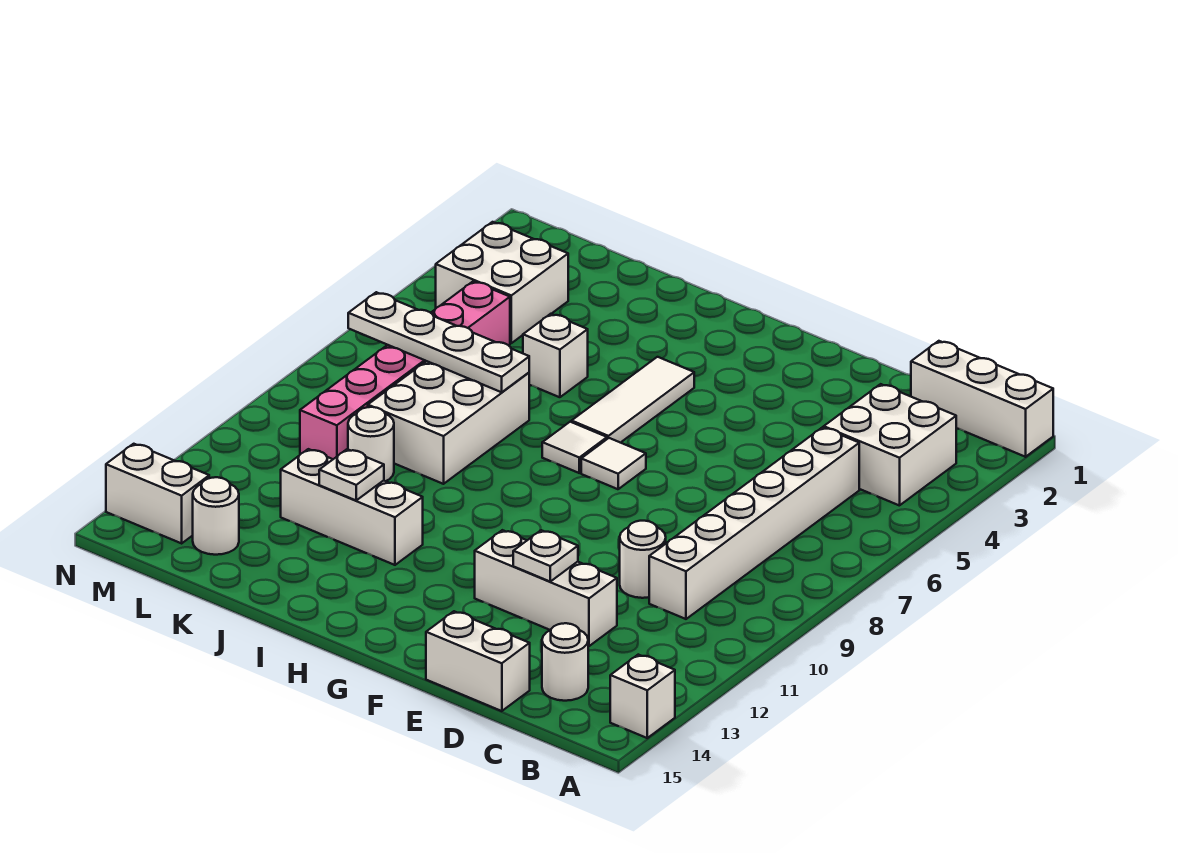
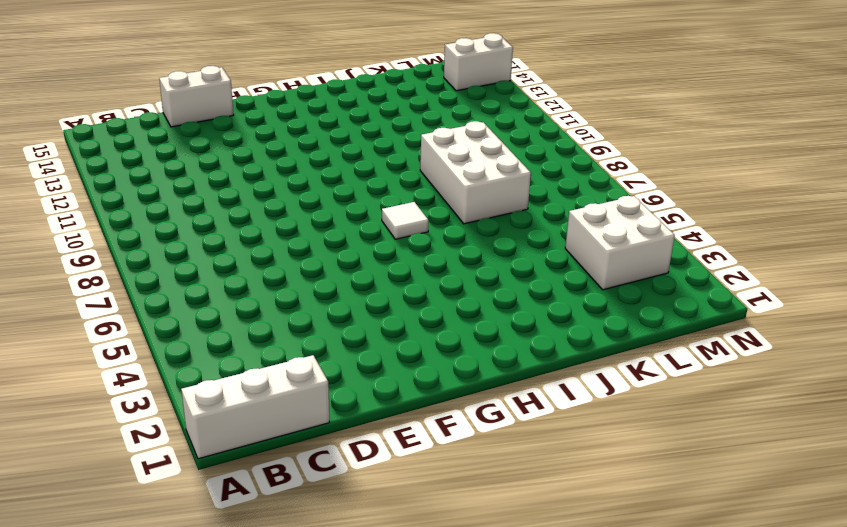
none -> white brick A14 level 1
none -> white brick B3:C4 level 1
none -> white brick C5:C10 level 1

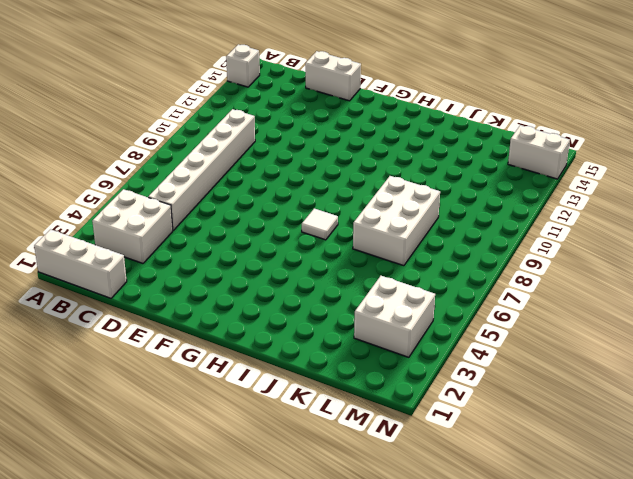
none -> white round brick C14 level 1
none -> white round brick D10 level 1
none -> white brick D12:F12 level 1

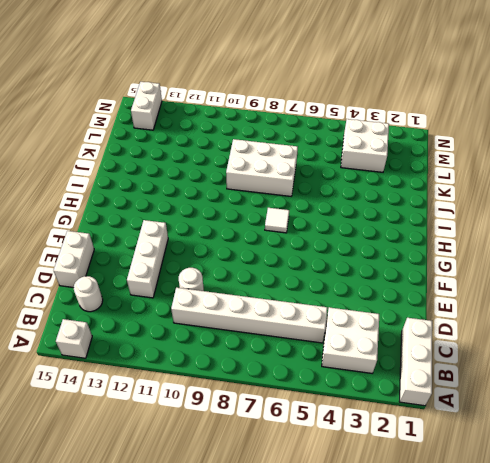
none -> white tile G7 level 1
none -> white tile H4:H6 level 1
none -> white brick I12:K12 level 1

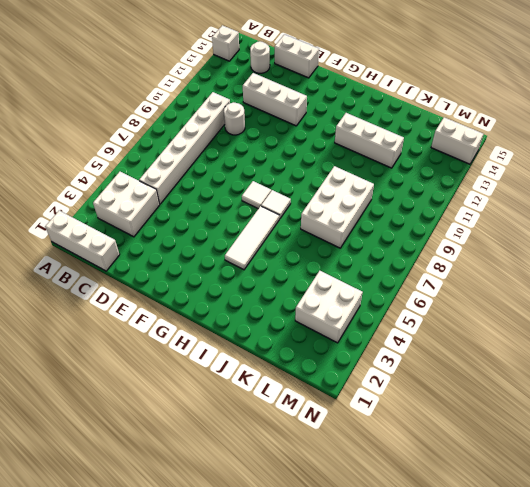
none -> white brick J5 level 1
none -> white round brick K10 level 1
none -> pink brick L5:L10 level 1

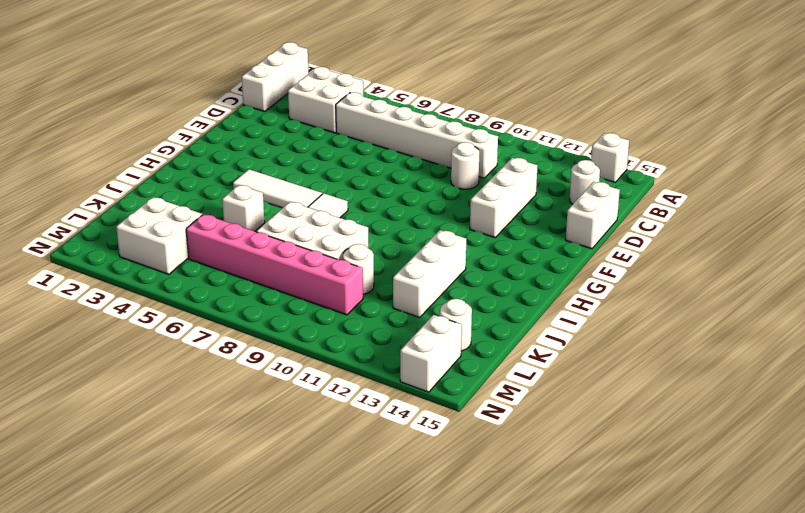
none -> white tile G7 level 1
none -> white plate E12 level 2
none -> white plate J7:M7 level 2

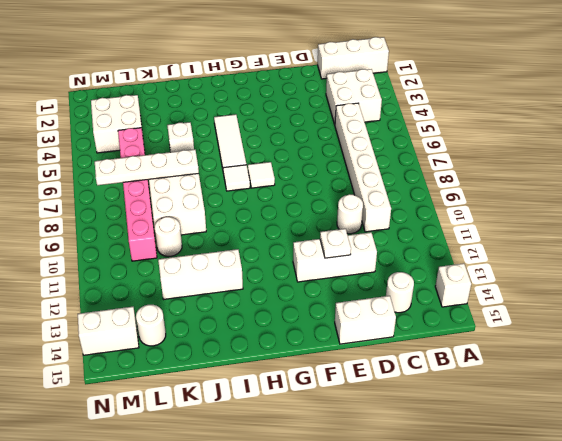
none -> white plate J12 level 2

